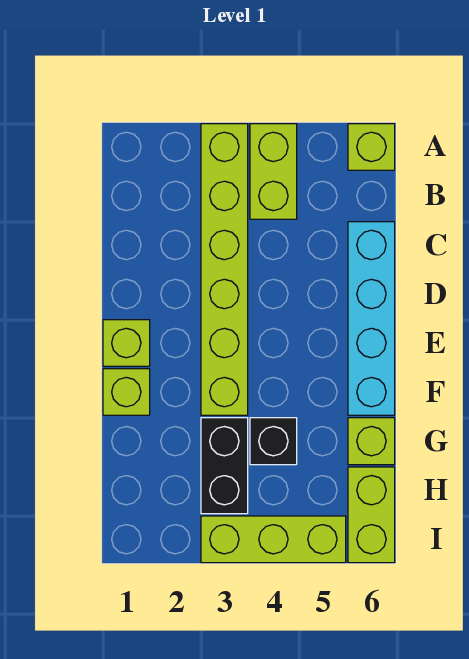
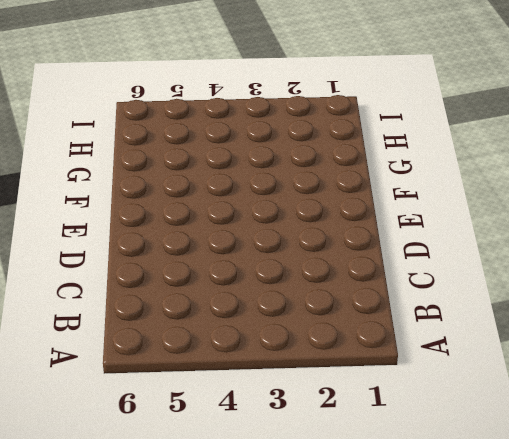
none -> lime brick A3:F3 level 1
none -> lime brick A4:B4 level 1

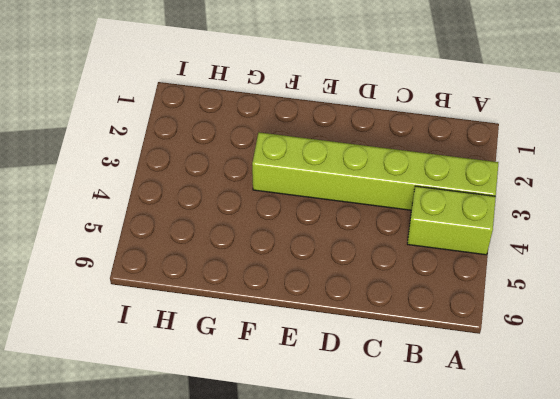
none -> lime brick A6 level 1
none -> cyan brick C6:F6 level 1

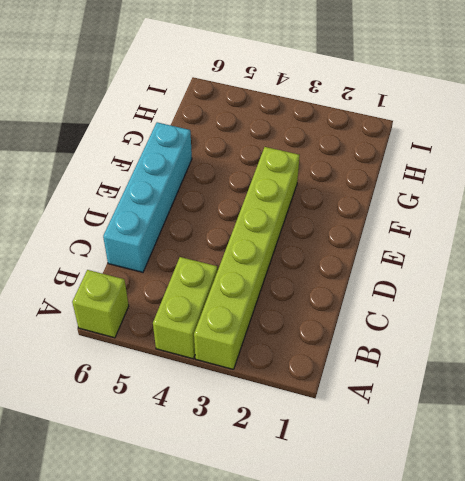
none -> lime brick E1 level 1
none -> lime brick F1 level 1

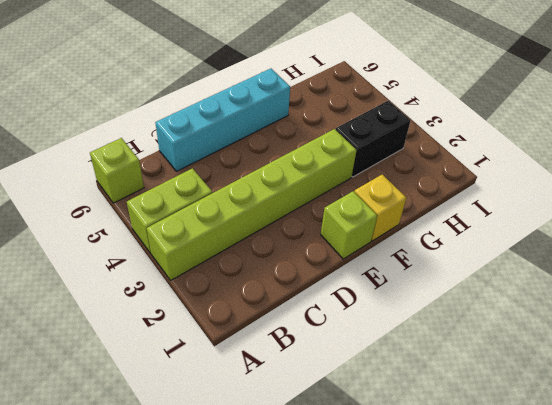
yellow brick F1 level 1 -> lime brick F1 level 1
none -> black brick G4 level 1
none -> lime brick G6 level 1

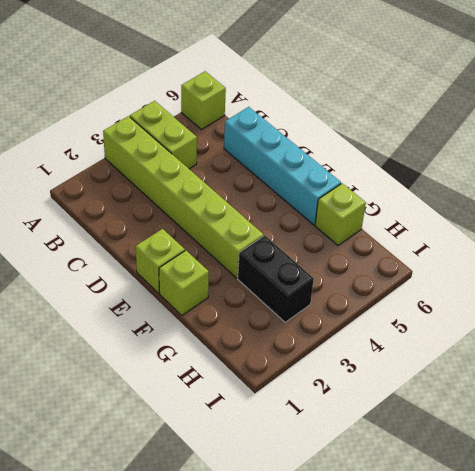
none -> black brick G4 level 1
none -> lime brick H6:I6 level 1

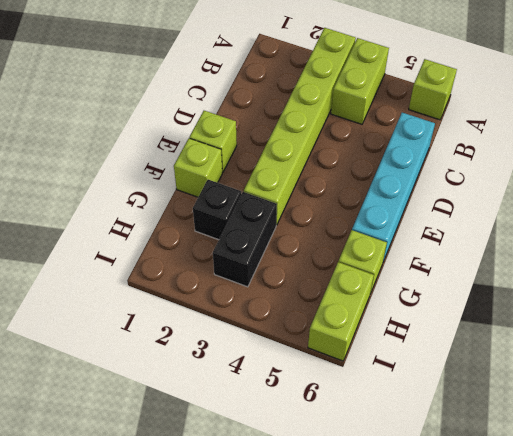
black brick G2 level 1 -> black brick G4 level 1
none -> lime brick I3:I5 level 1

